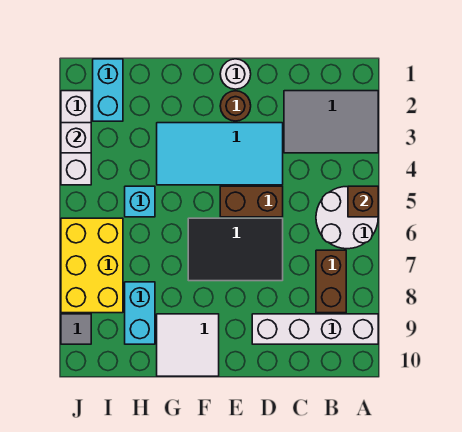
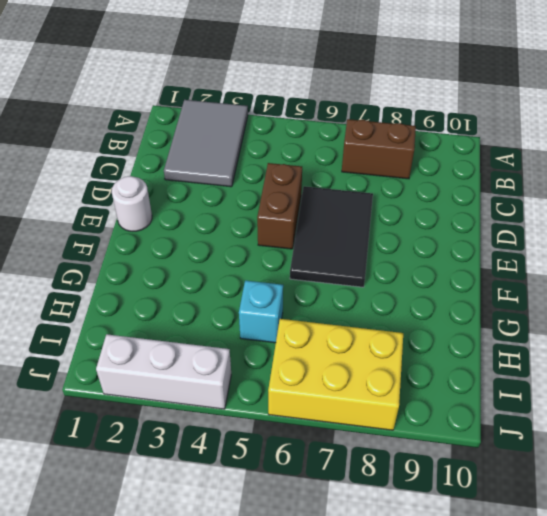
none -> white round brick A5:B6 level 1
none -> white brick A9:D9 level 1
none -> cyan tile D3:G4 level 1

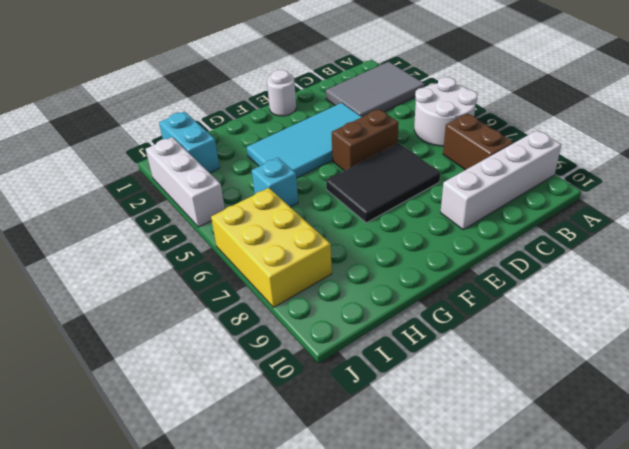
none -> brown round brick E2 level 1
none -> white tile F9:G10 level 1
none -> cyan brick H8:H9 level 1

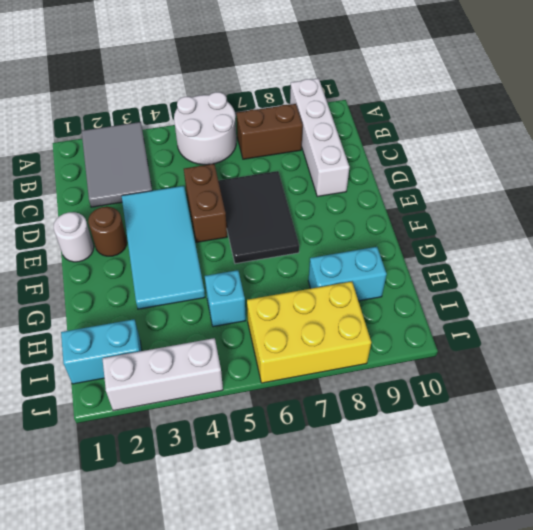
none -> white tile F9:G10 level 1
none -> grey tile J9 level 1
none -> brown brick A5 level 2

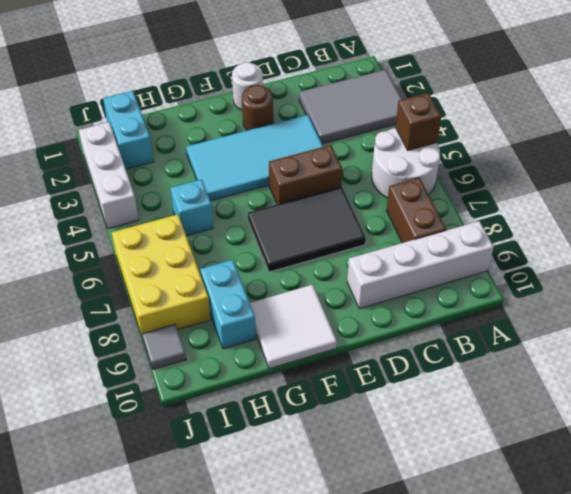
none -> white brick J3 level 2

